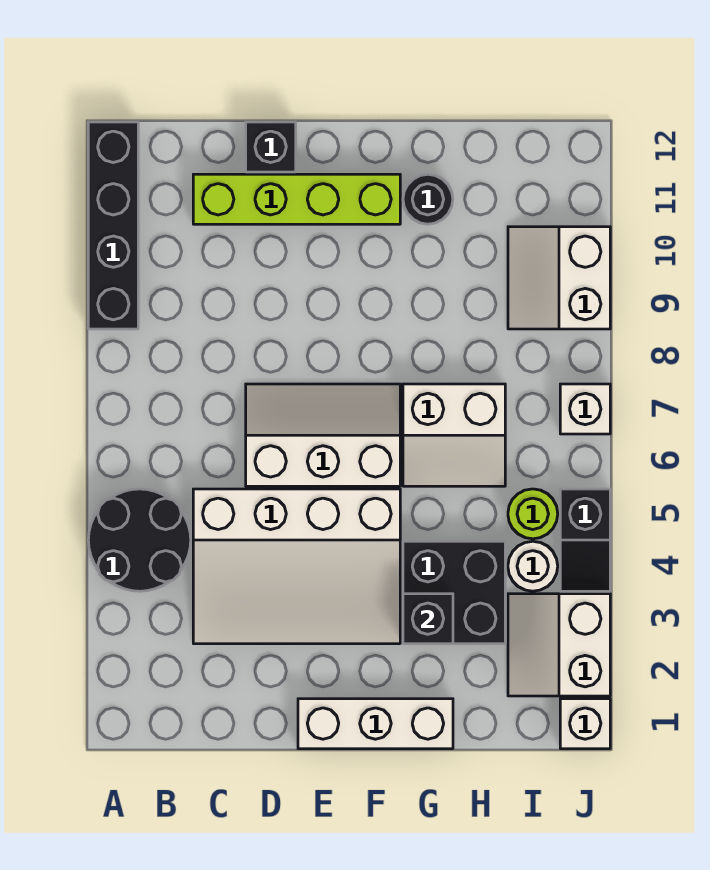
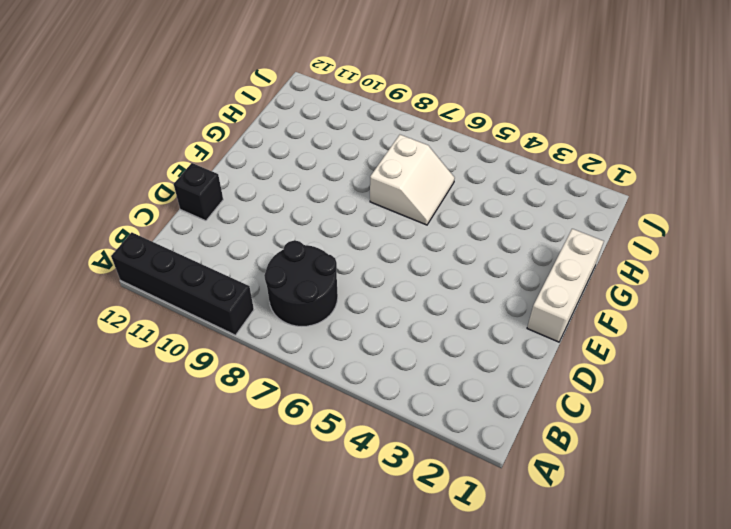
black round brick B7:C8 level 1 -> black round brick A4:B5 level 1
none -> white slope C3:F5 level 1 top 5
none -> lime brick C11:F11 level 1
none -> white slope D6:F7 level 1 top 6

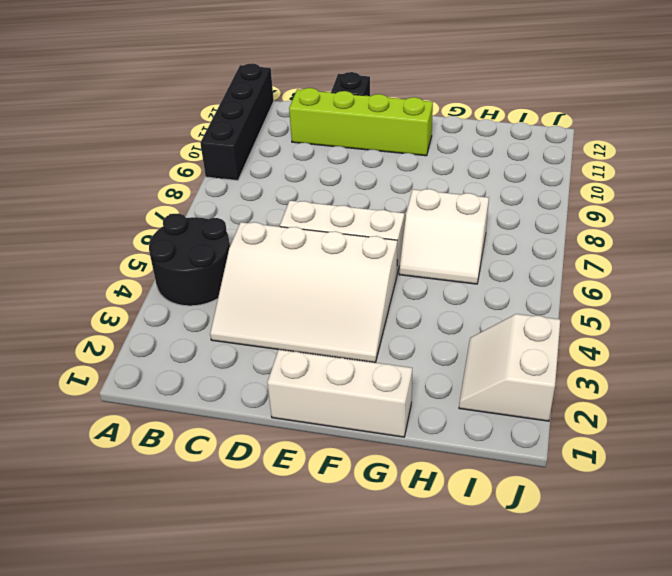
none -> black brick G3:H4 level 1
none -> black round brick G11 level 1
none -> white round brick I4 level 1

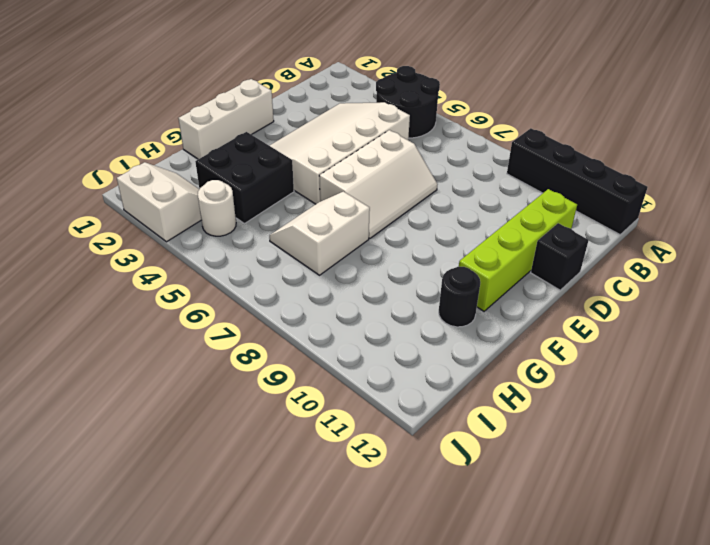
none -> lime round brick I5 level 1
none -> white slope I9:J10 level 1 top J
none -> white brick J1 level 1

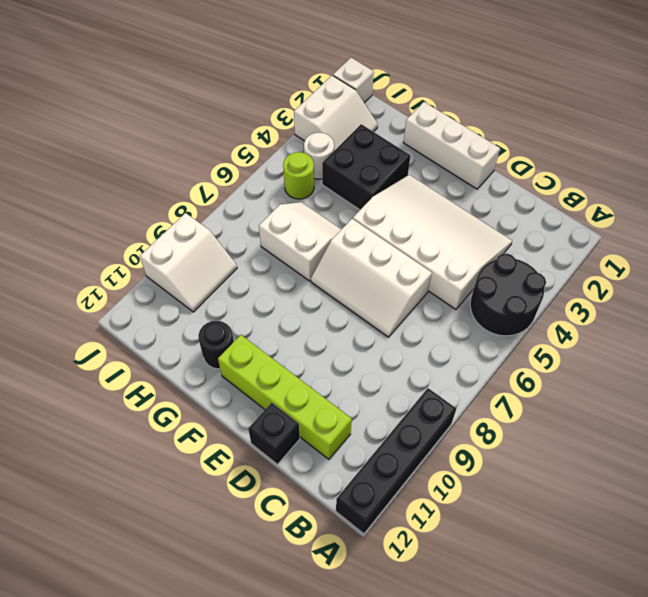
none -> black slope J4:J5 level 1 top 5
none -> white brick J7 level 1
none -> black brick G3 level 2

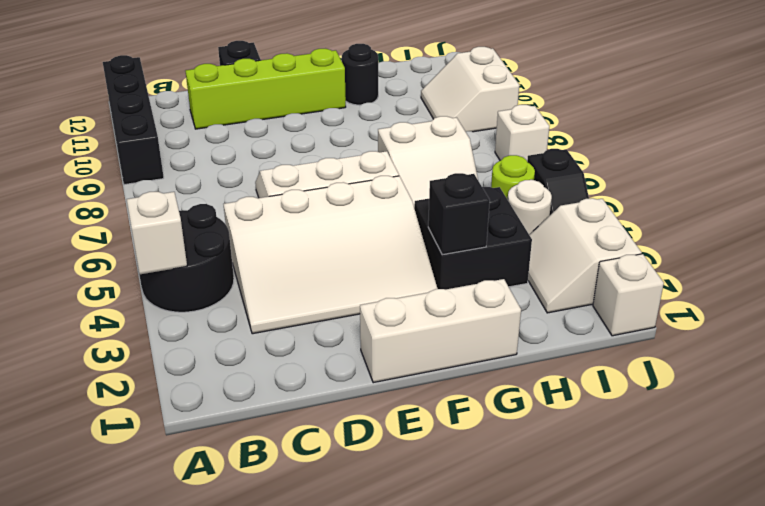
white brick A4 level 2 -> none

